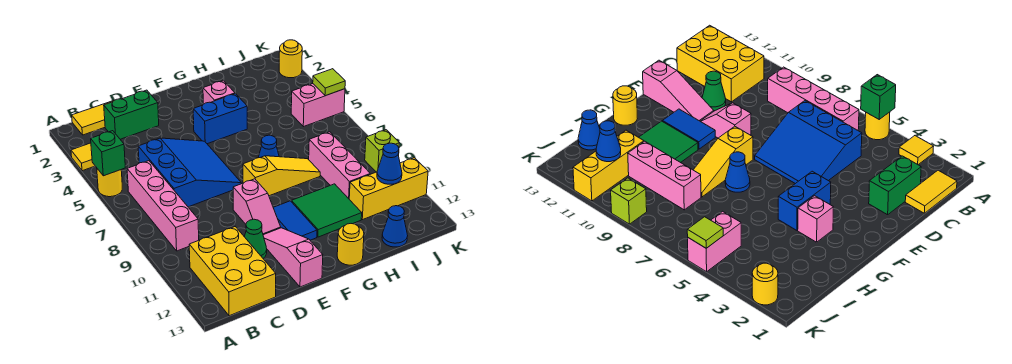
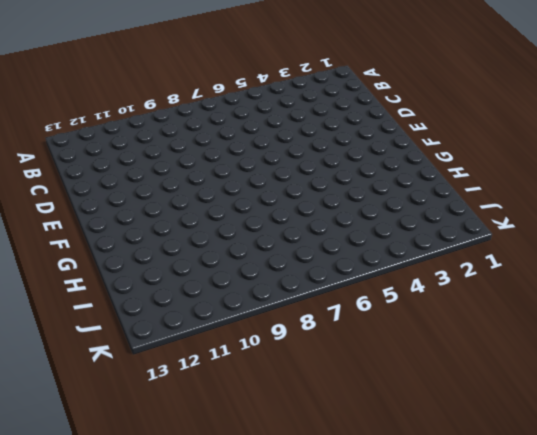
none -> yellow tile A3 level 1
none -> yellow round brick A5 level 1
none -> yellow tile B1:C1 level 1

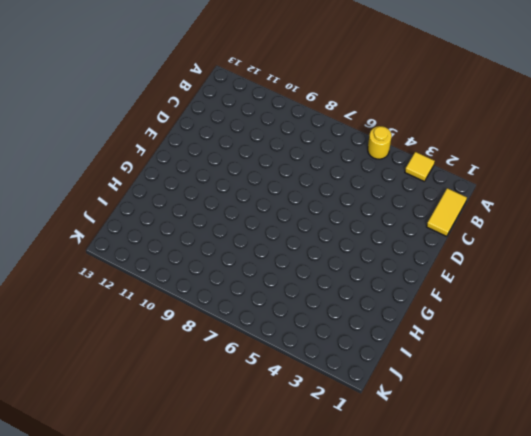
none -> pink brick B6:B9 level 1
none -> yellow brick B11:C13 level 1
none -> green brick C2:D2 level 1

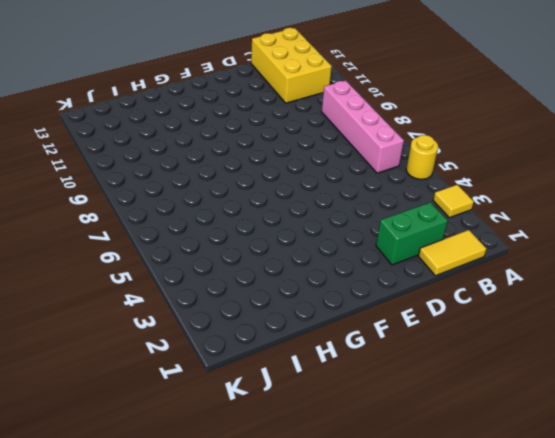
none -> blue slope C5:E7 level 1 top C
none -> green cone D11 level 1
none -> pink slope E9:E10 level 1 top 9

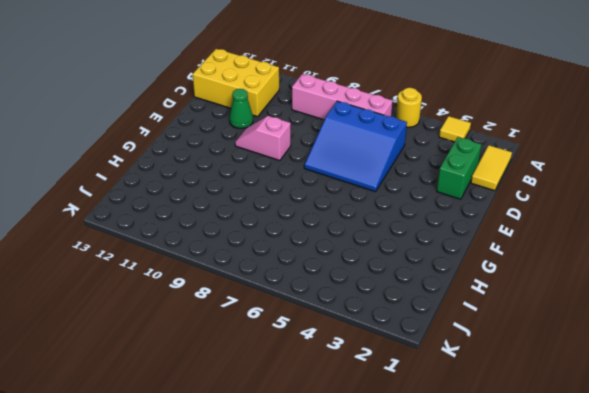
none -> pink slope E11:E13 level 1 top 13
none -> blue brick F4:G4 level 1
none -> yellow slope F8:H8 level 1 top F

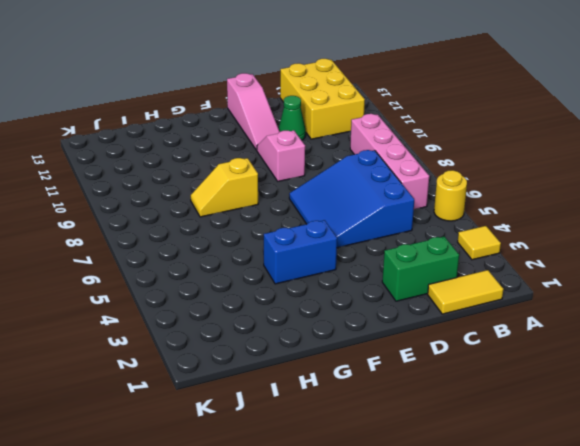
yellow slope G8:H8 level 1 top G -> yellow slope F8:H8 level 1 top F
none -> blue tile F10:F11 level 1
none -> pink brick G3 level 1
none -> blue cone G7 level 1

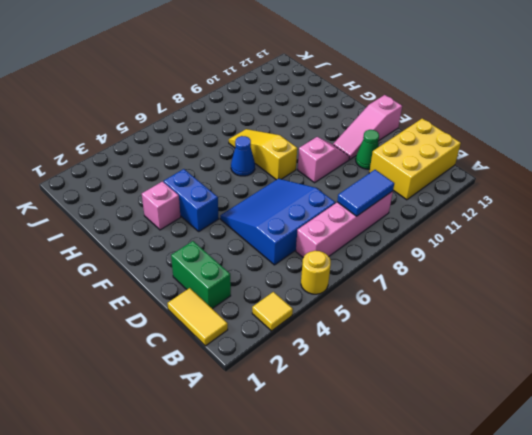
blue tile B8:B9 level 2 -> blue tile F10:F11 level 1
none -> green tile G10:H11 level 1
none -> yellow round brick G13 level 1
none -> pink brick I8:I10 level 1

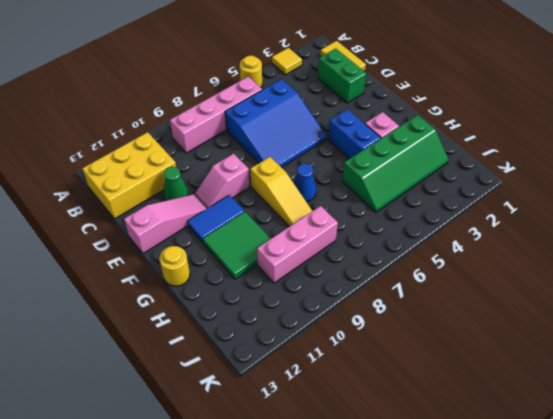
green slope H2:I5 level 1 top H -> none
none -> yellow brick I11:K11 level 1
none -> blue cone I13 level 1
none -> pink brick J5:K5 level 1

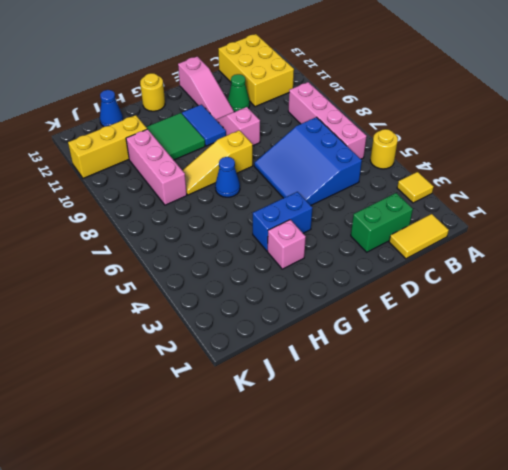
none -> pink brick J5:K5 level 1
none -> yellow round brick K2 level 1
none -> lime brick K9 level 1

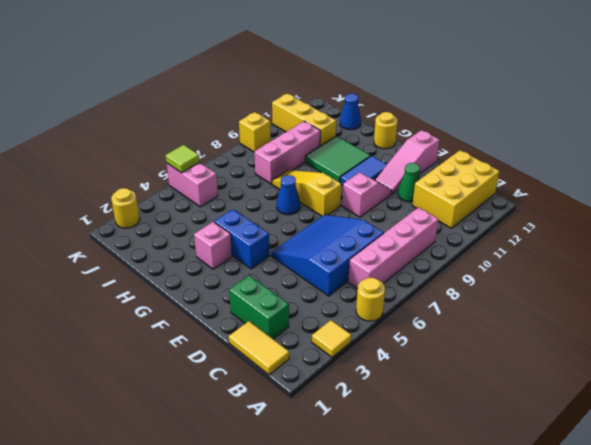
yellow brick K9 level 1 -> lime brick K9 level 1
none -> green brick A5 level 2
none -> blue cone J11 level 2

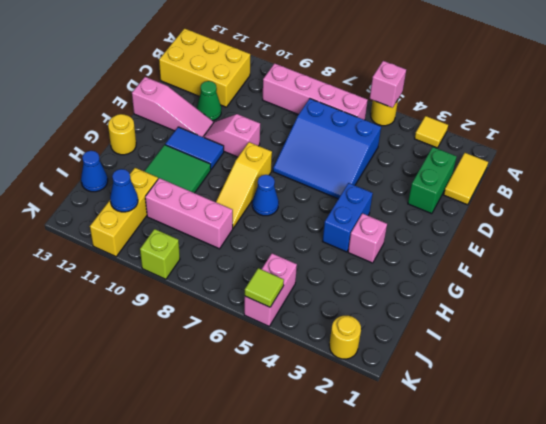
pink brick A5 level 2 -> green brick A5 level 2

